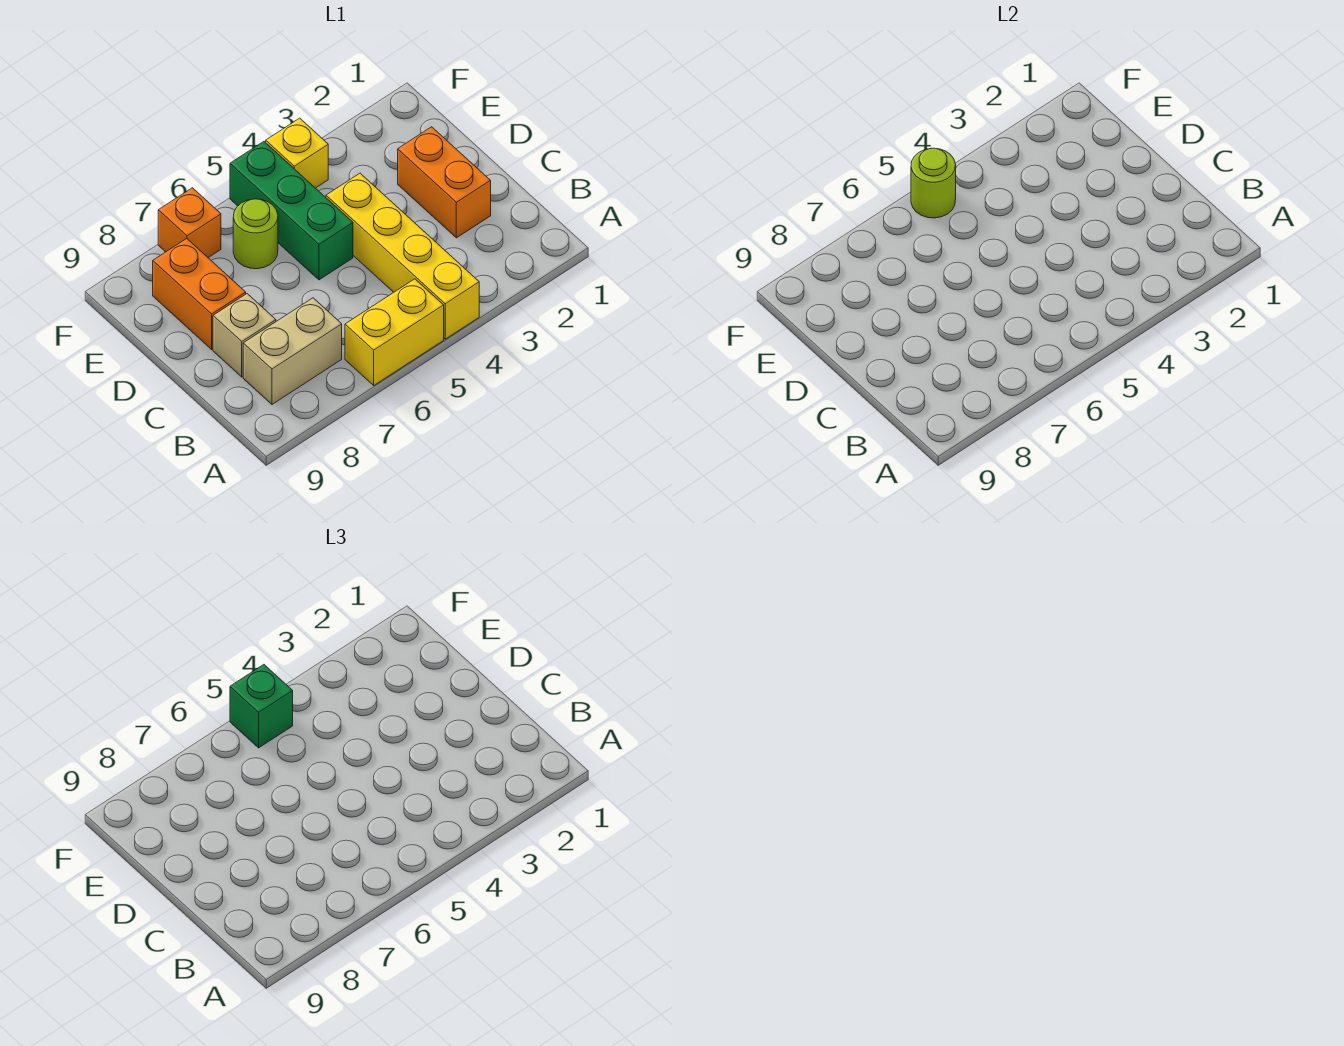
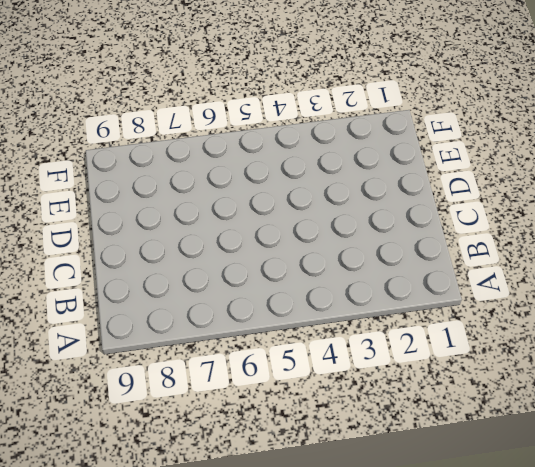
none -> yellow brick A4:D4 level 1
none -> yellow brick A5:A6 level 1
none -> tan brick B7:B8 level 1

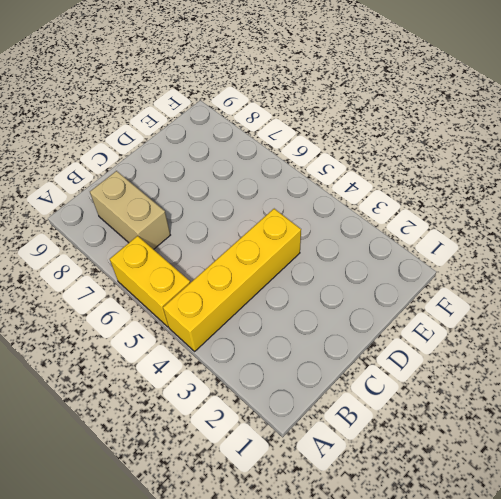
none -> orange brick C2:D2 level 1
none -> tan brick C8 level 1
none -> green brick D5:F5 level 1

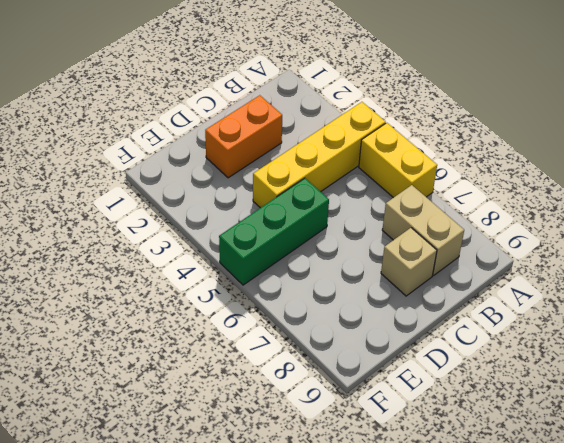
none -> orange brick D8:E8 level 1
none -> lime round brick E6 level 1
none -> yellow brick F4 level 1

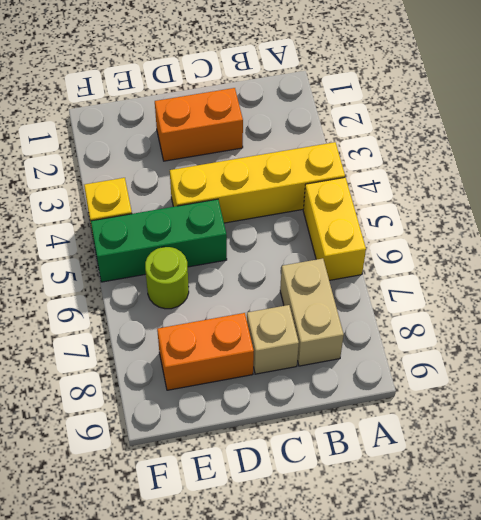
none -> orange brick F7 level 1
none -> lime round brick F5 level 2
none -> green brick F5 level 3

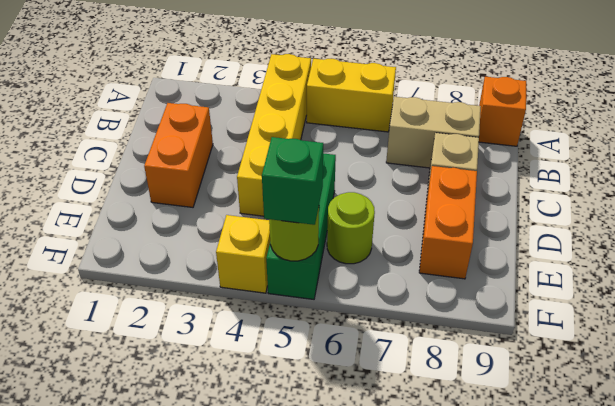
orange brick A9 level 1 -> orange brick F7 level 1

